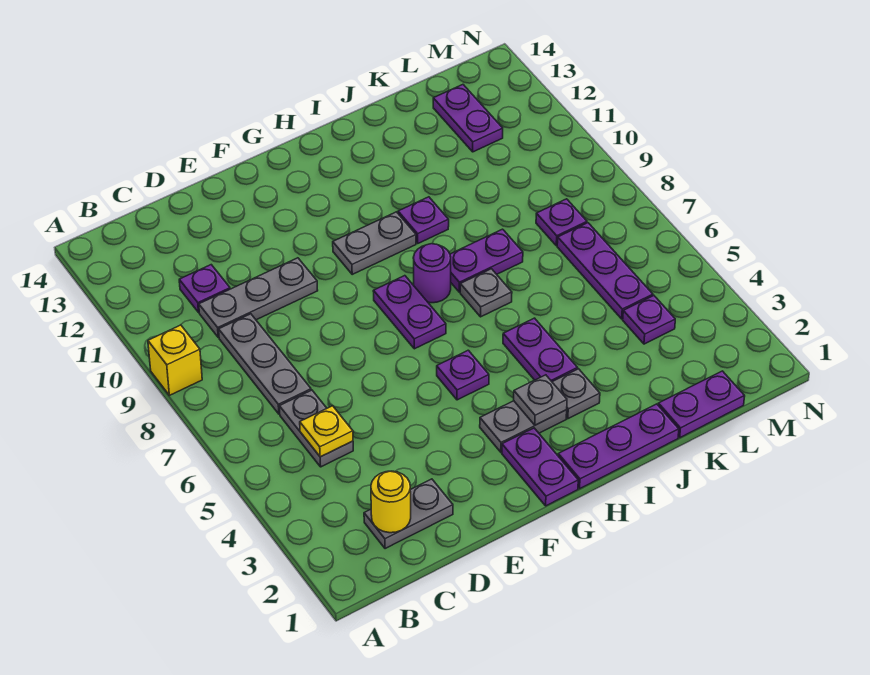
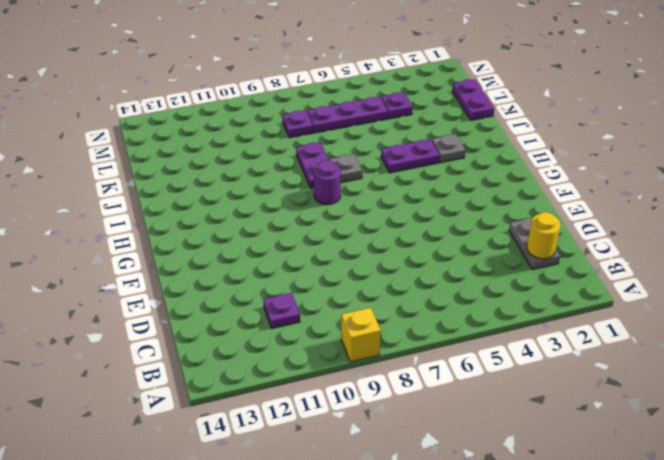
none -> grey plate C5:C6 level 1
none -> grey plate C7:C9 level 1
none -> grey plate C10:E10 level 1

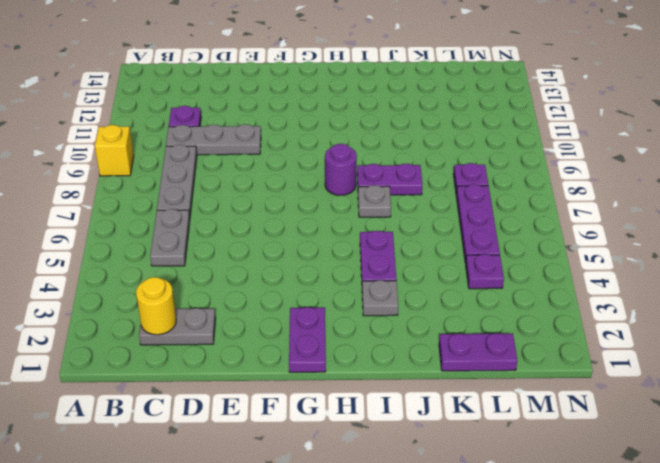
none -> grey plate G3:H3 level 1
none -> purple plate G5 level 1
none -> purple plate G7:G8 level 1

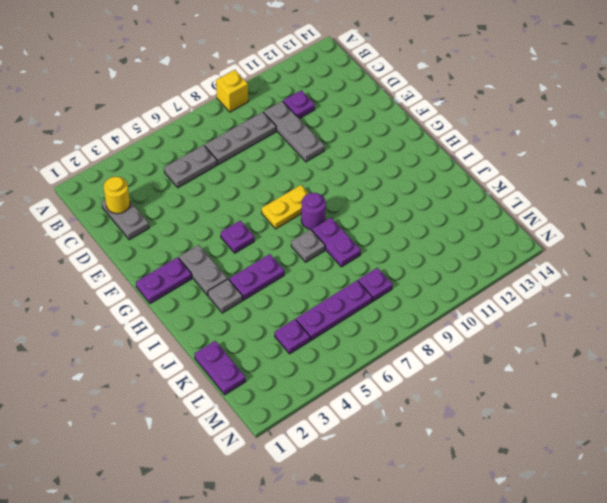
yellow plate G7:G8 level 1 -> purple plate G7:G8 level 1
none -> grey plate G10:H10 level 1
none -> purple plate H1:J1 level 1
none -> purple plate I10 level 1

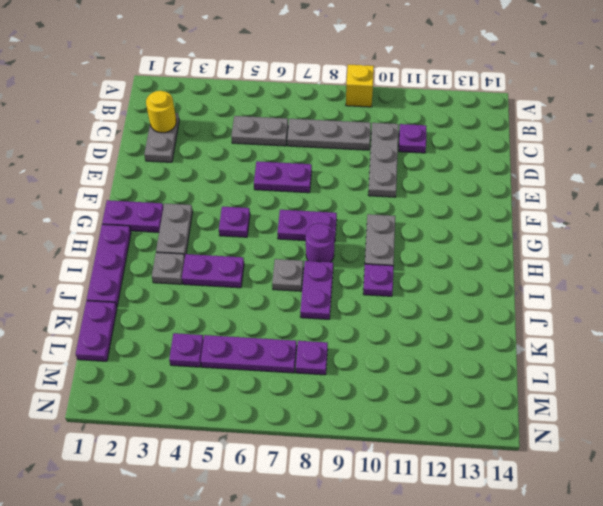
purple plate E6:E7 level 1 -> purple plate L12:L13 level 1
none -> yellow plate C5 level 2
none -> grey plate H3 level 2

